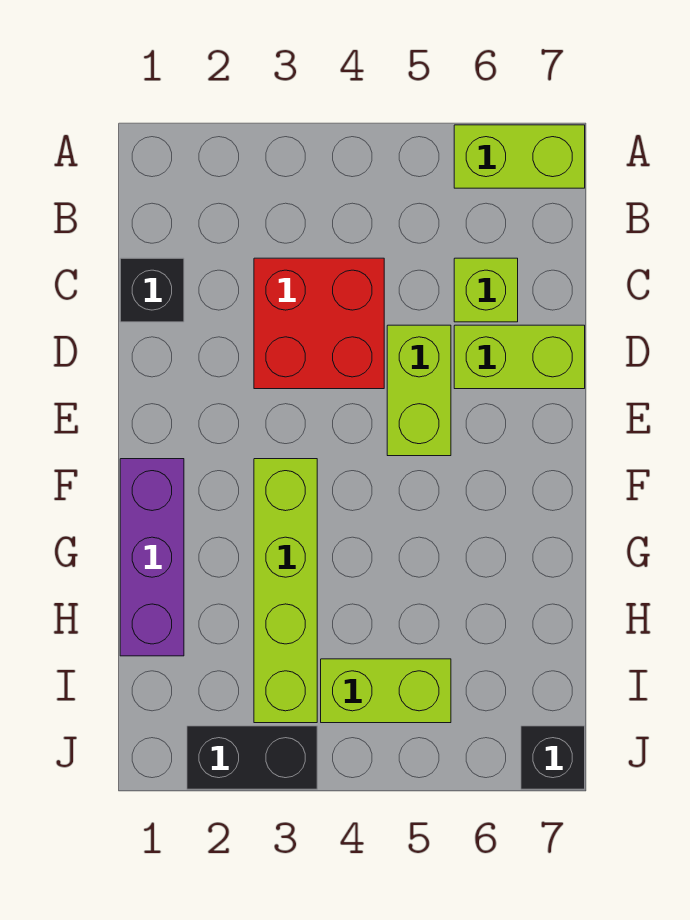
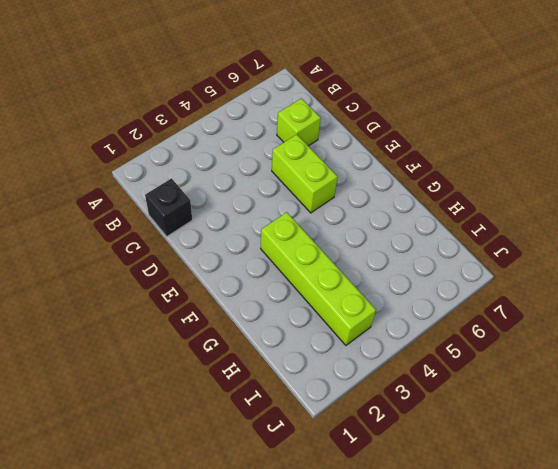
none -> lime brick A6:A7 level 1
none -> red brick C3:D4 level 1

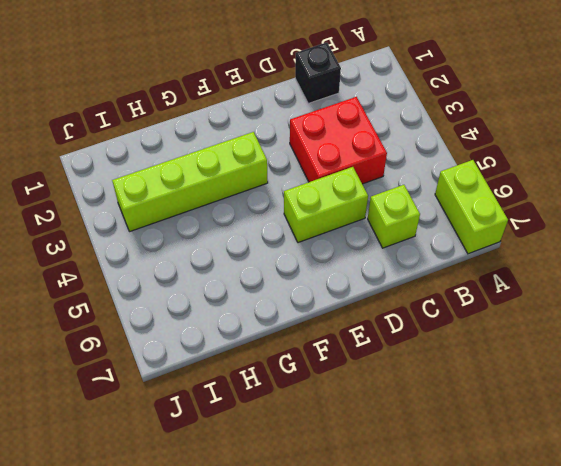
none -> lime brick D6:D7 level 1
none -> purple brick F1:H1 level 1

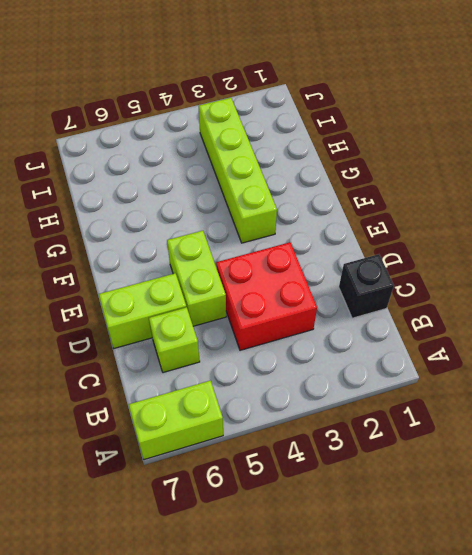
none -> purple brick F1:H1 level 1
none -> lime brick I4:I5 level 1

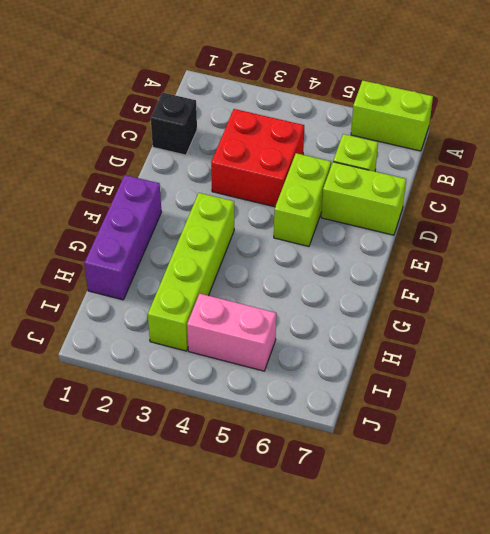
pink brick I4:I5 level 1 -> lime brick I4:I5 level 1
none -> black brick J2:J3 level 1
none -> black brick J7 level 1

